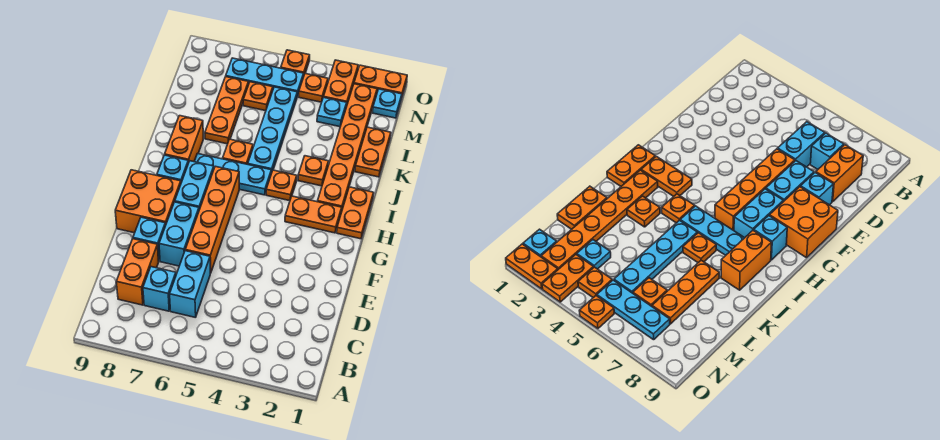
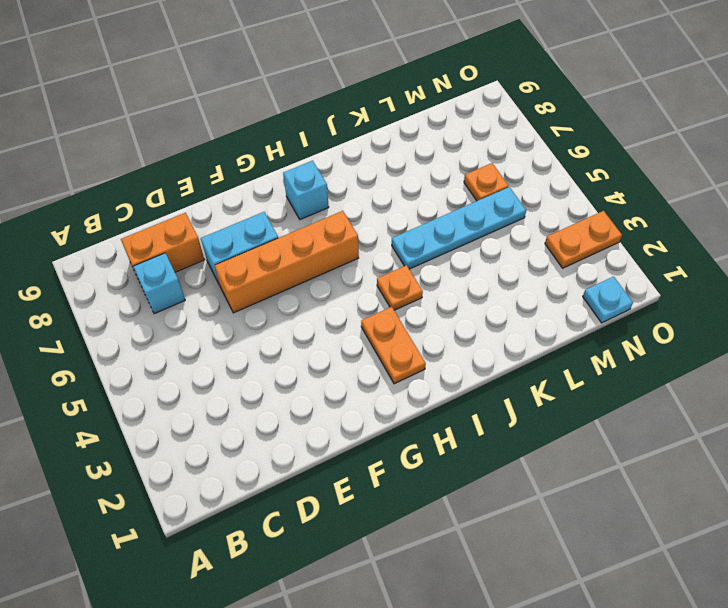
none -> cyan brick C6:D6 level 1
none -> cyan brick E8 level 1
none -> orange brick F8:G9 level 1

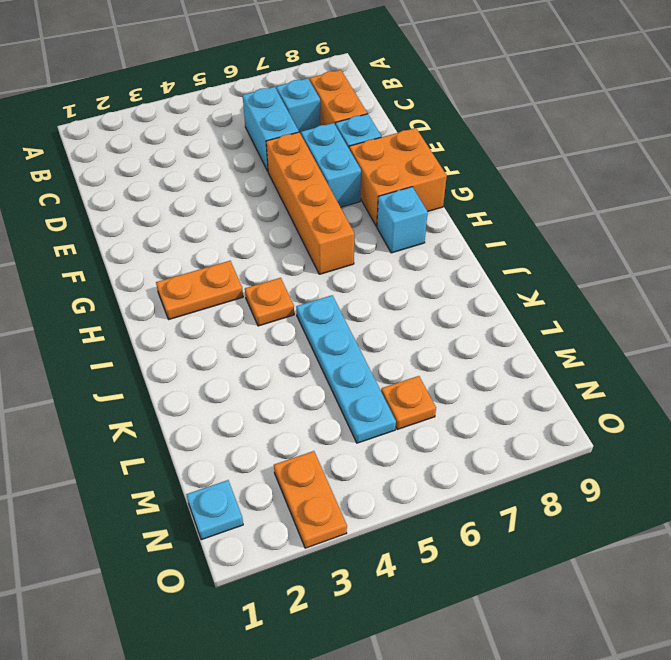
none -> cyan brick G7:H7 level 1
none -> orange plate H1:I1 level 1
none -> orange plate I2:N2 level 1

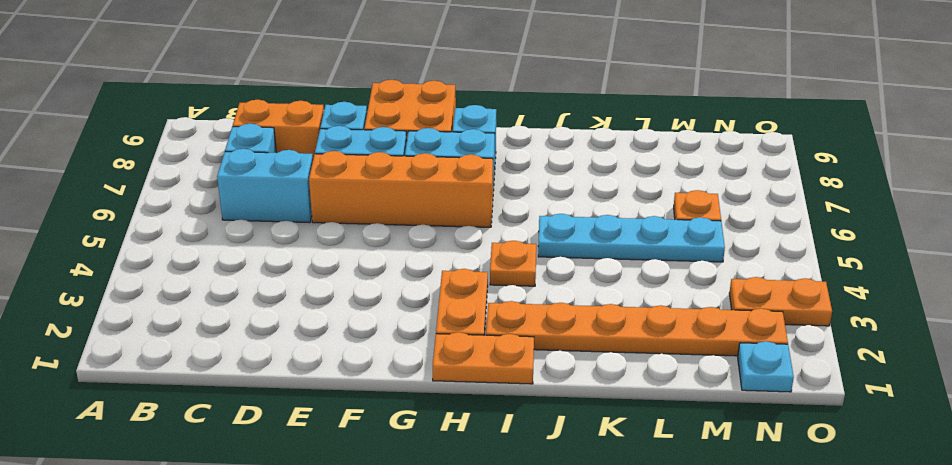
none -> cyan plate I5:I7 level 1
none -> orange brick I8:J8 level 1
none -> orange plate J3 level 1

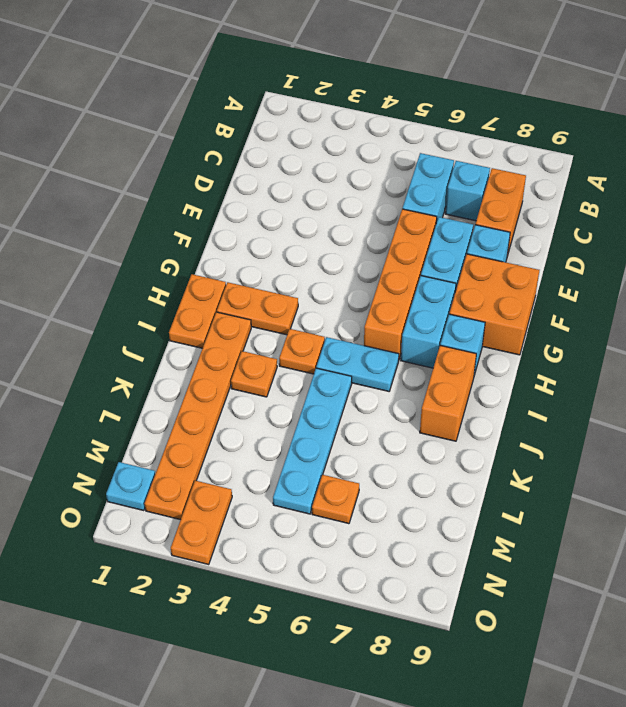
cyan plate I5:I6 level 1 -> cyan plate I5:I7 level 1
none -> orange plate J6 level 1
none -> orange plate K1:L1 level 1
none -> orange plate K7:M7 level 1

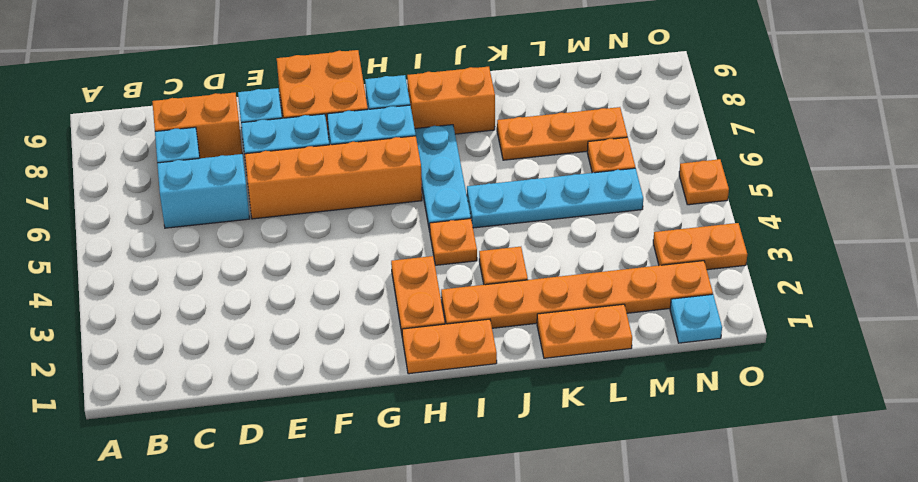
none -> orange plate J6 level 1
none -> cyan plate M3 level 1
none -> orange plate N4 level 1

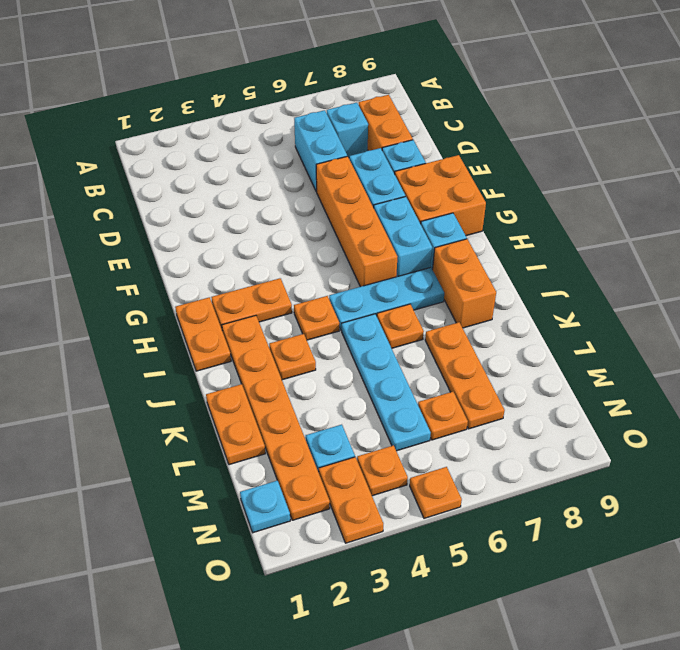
none -> cyan plate N5:N7 level 1
none -> orange plate O1:O2 level 1

